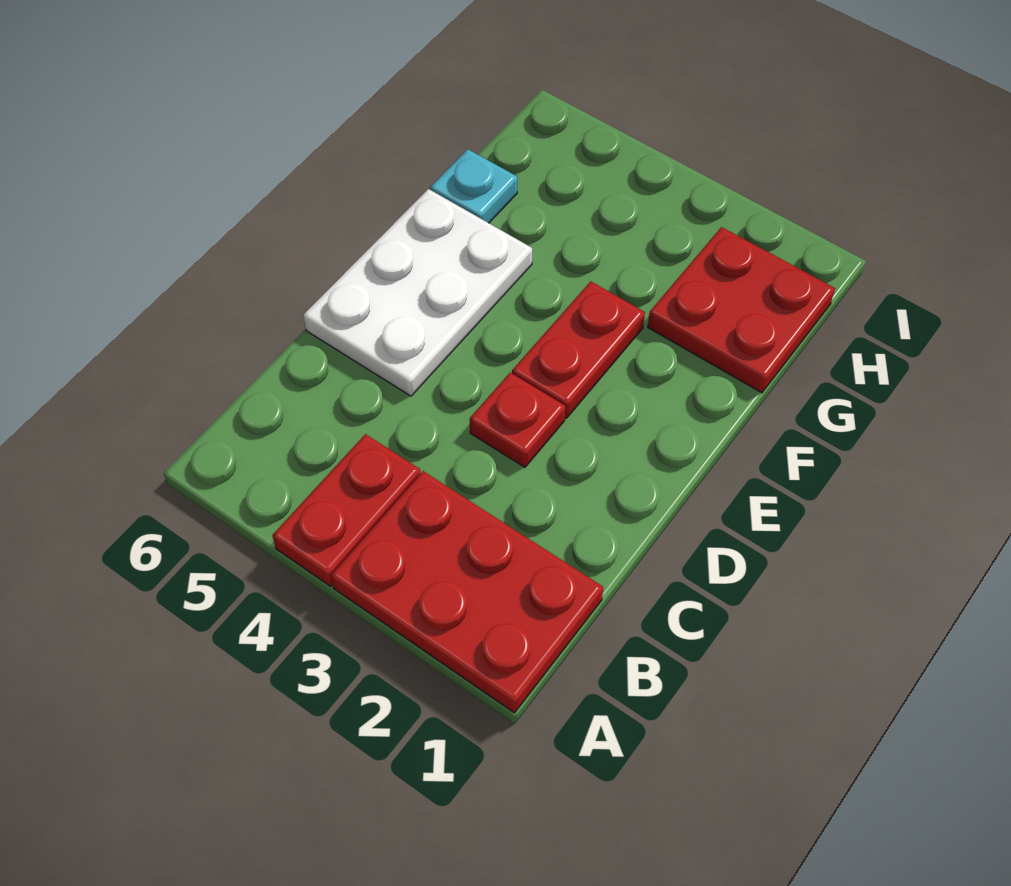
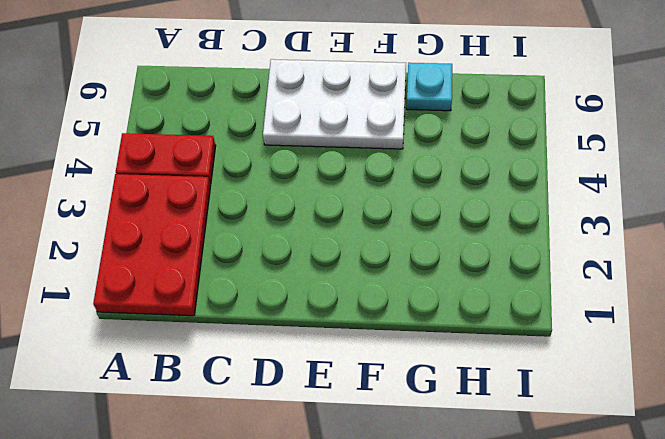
none -> red plate D3 level 1
none -> red plate E3:F3 level 1

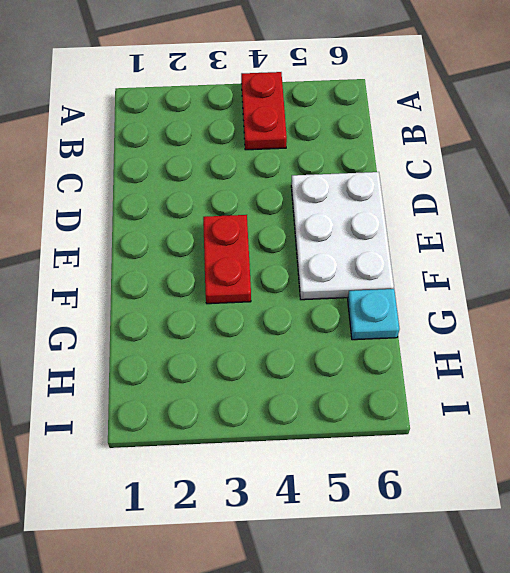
none -> red plate A1:B3 level 1
none -> red plate D3 level 1

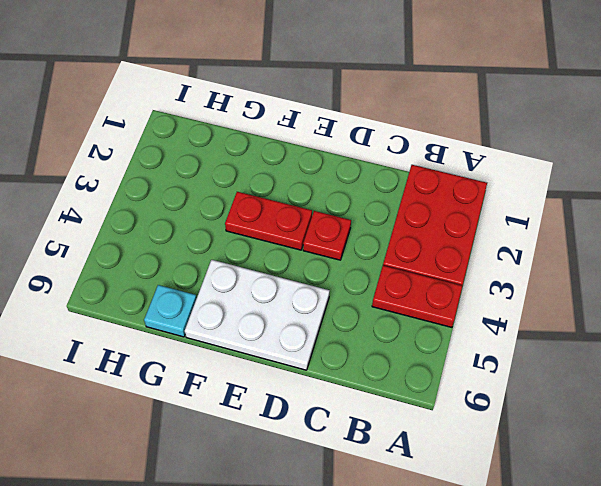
none -> red plate G1:H2 level 1

